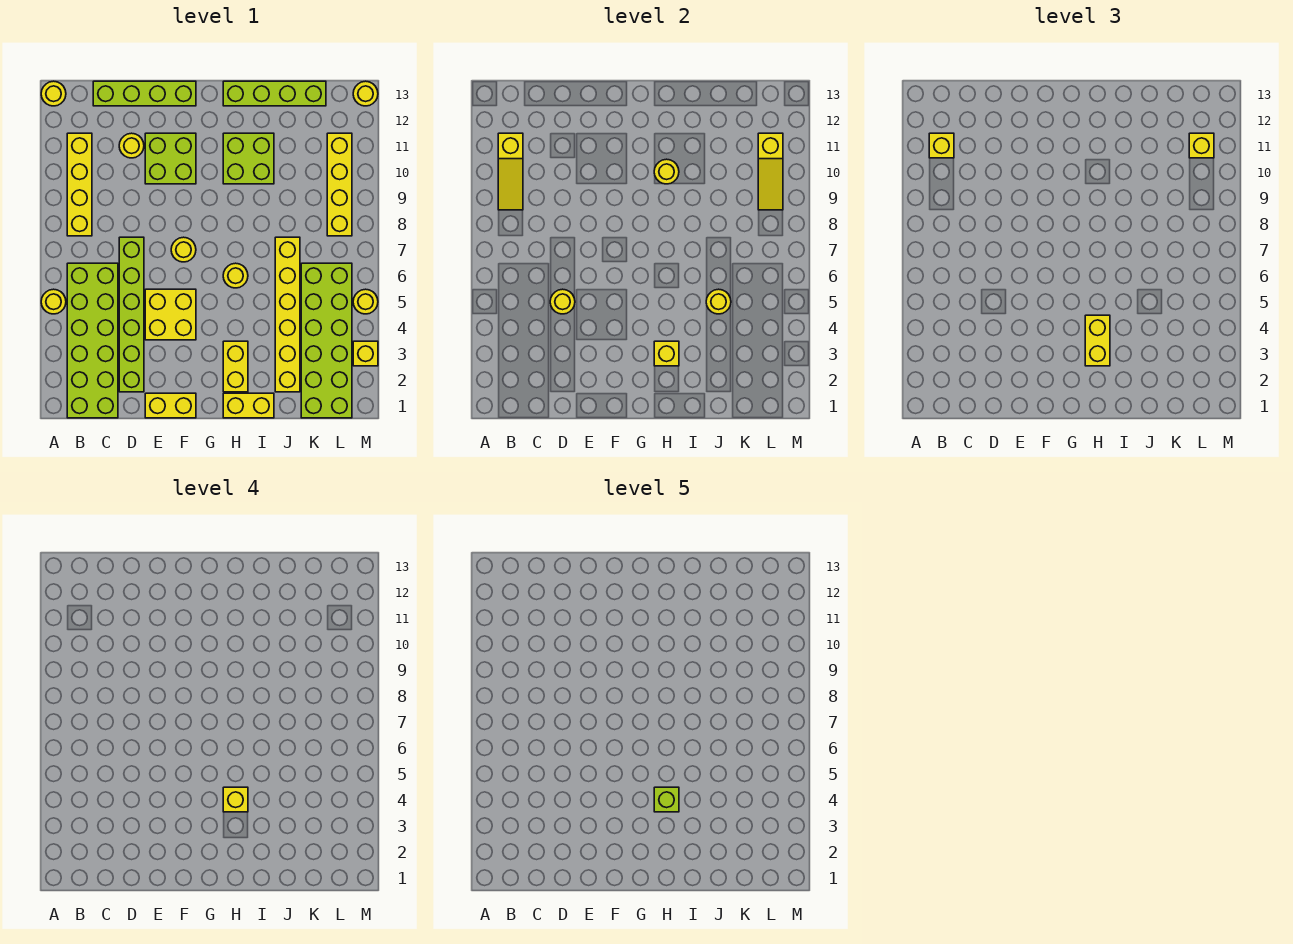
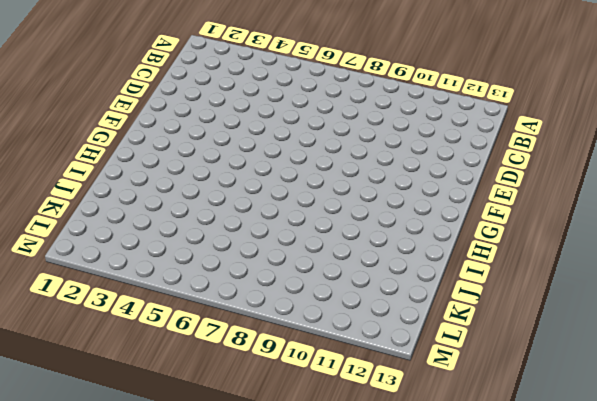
none -> yellow round brick A5 level 1
none -> yellow round brick A13 level 1
none -> lime brick B1:C6 level 1
none -> yellow brick B8:B11 level 1

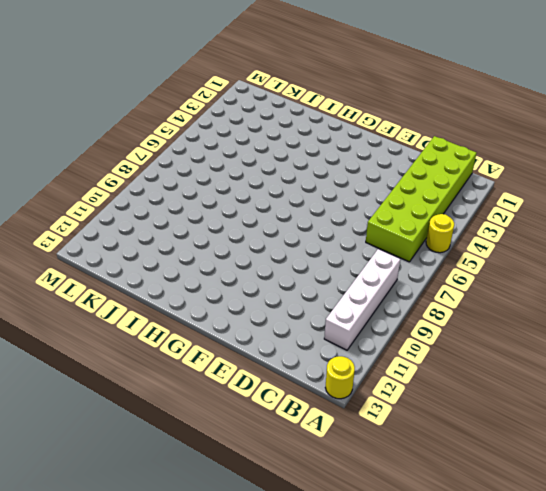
white brick B8:B11 level 1 -> yellow brick B8:B11 level 1
none -> lime brick C13:F13 level 1
none -> lime brick D2:D7 level 1
none -> yellow round brick D11 level 1
none -> yellow brick E1:F1 level 1

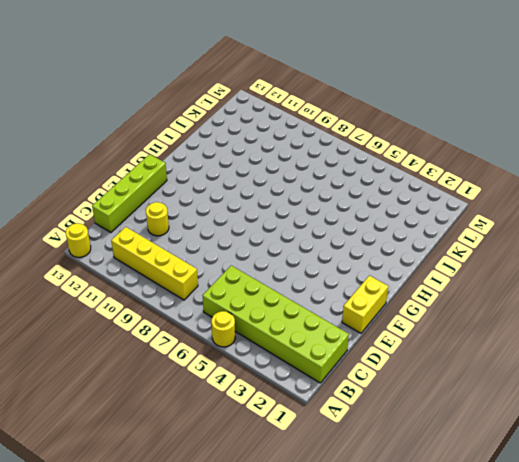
none -> lime brick D2:D7 level 1
none -> yellow brick E4:F5 level 1
none -> lime brick E10:F11 level 1
none -> yellow round brick F7 level 1

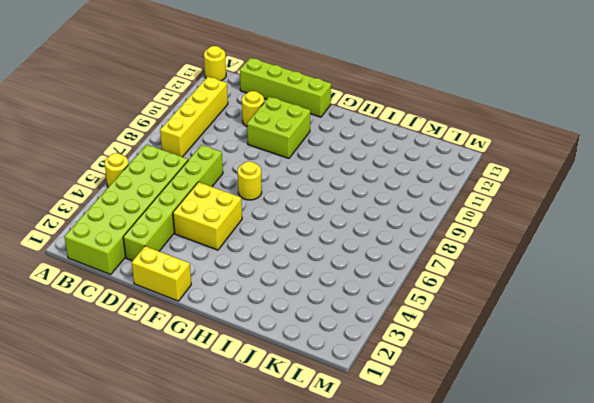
none -> yellow brick H1:I1 level 1
none -> yellow brick H2:H3 level 1
none -> yellow round brick H6 level 1
none -> lime brick H10:I11 level 1

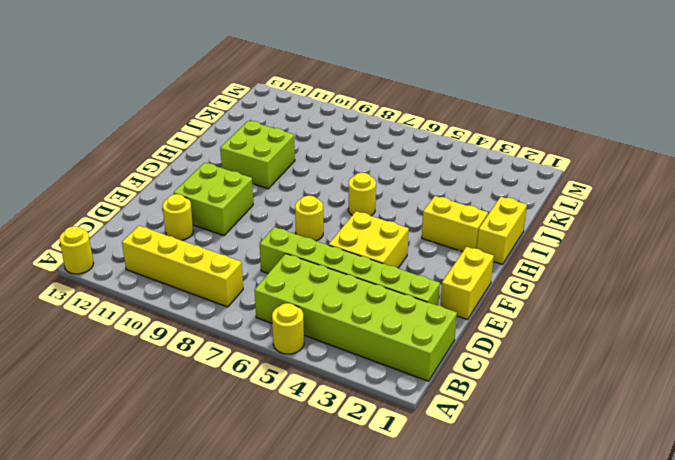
none -> lime brick C13:F13 level 1
none -> lime brick H13:K13 level 1
none -> yellow brick J2:J7 level 1
none -> lime brick K1:L6 level 1

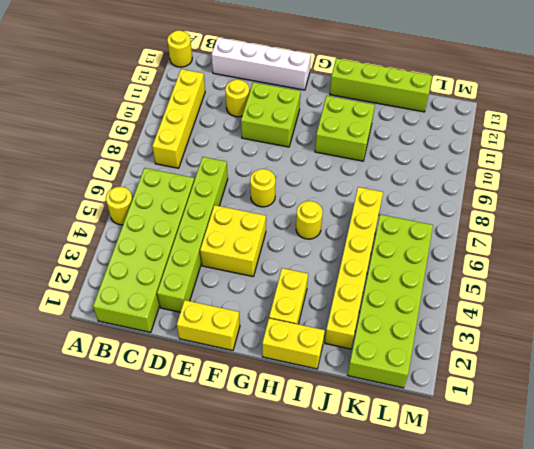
white brick C13:F13 level 1 -> lime brick C13:F13 level 1
none -> yellow brick L8:L11 level 1
none -> yellow brick M3 level 1
none -> yellow round brick M5 level 1
none -> yellow round brick M13 level 1

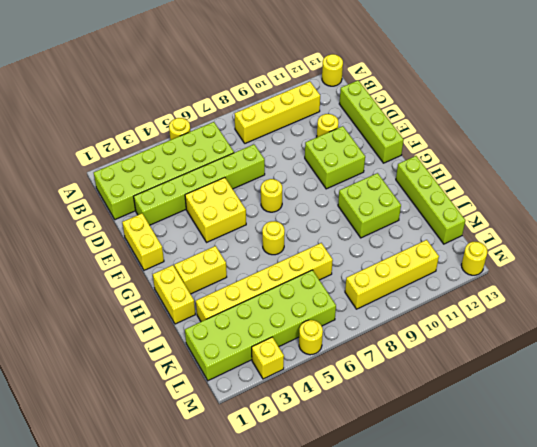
none -> yellow slope B9:B11 level 2 top 11
none -> yellow round brick D5 level 2
none -> yellow brick H3 level 2
none -> yellow round brick H10 level 2

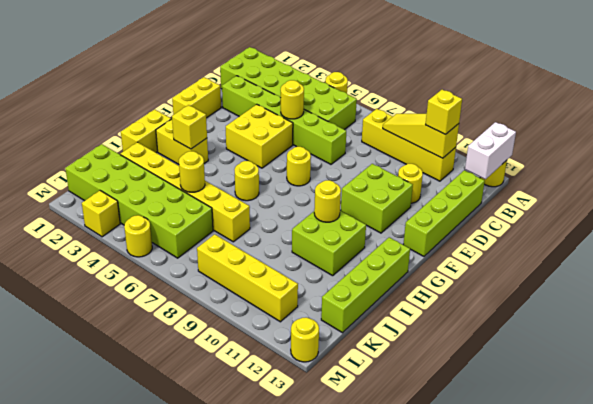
white brick A13:B13 level 2 -> none
none -> yellow slope L9:L11 level 2 top 11
none -> yellow brick H3:H4 level 3
none -> yellow brick L11 level 3
none -> yellow brick H4 level 4

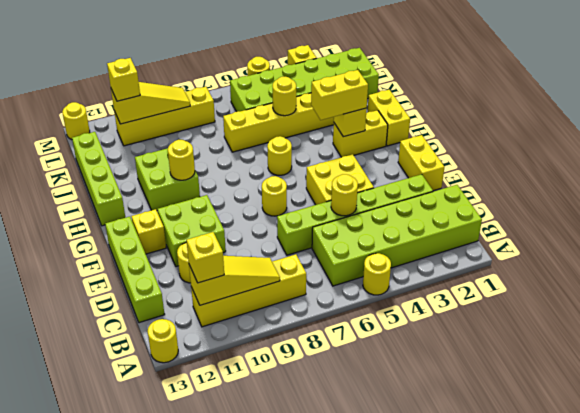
yellow brick F12 level 1 -> yellow brick H4 level 4
none -> lime brick H4 level 5

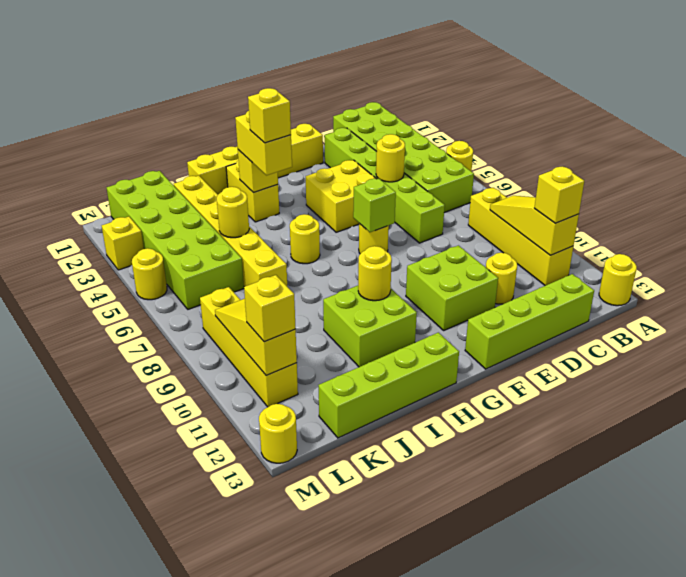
lime brick F7 level 2 -> lime brick H4 level 5

